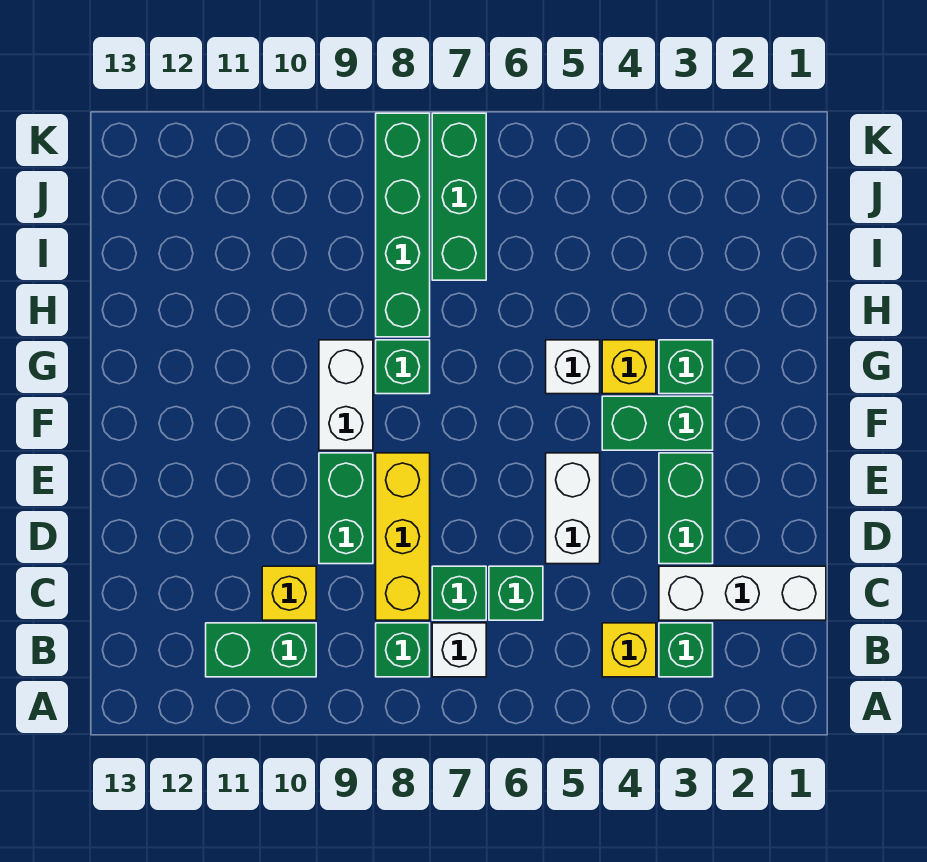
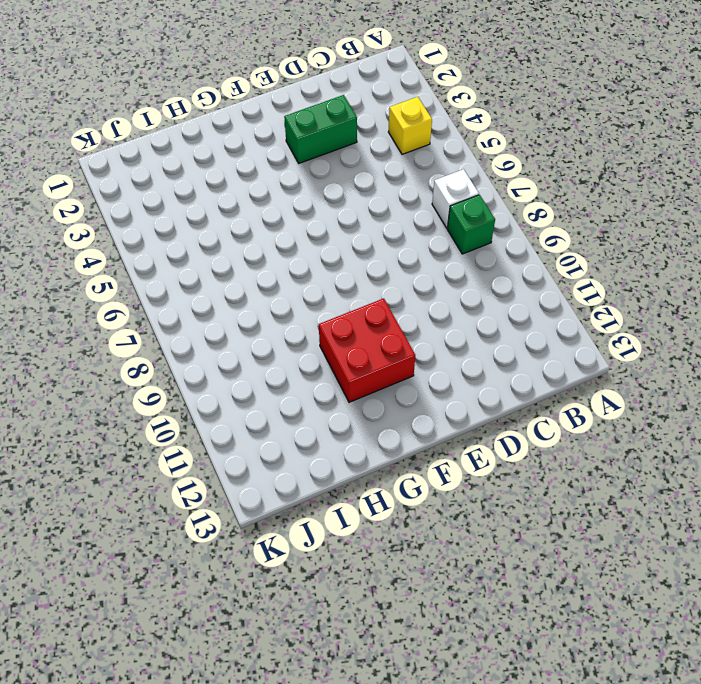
red brick F10:G11 level 1 -> none
none -> green brick B3 level 1
none -> green brick B10:B11 level 1
none -> white brick C1:C3 level 1

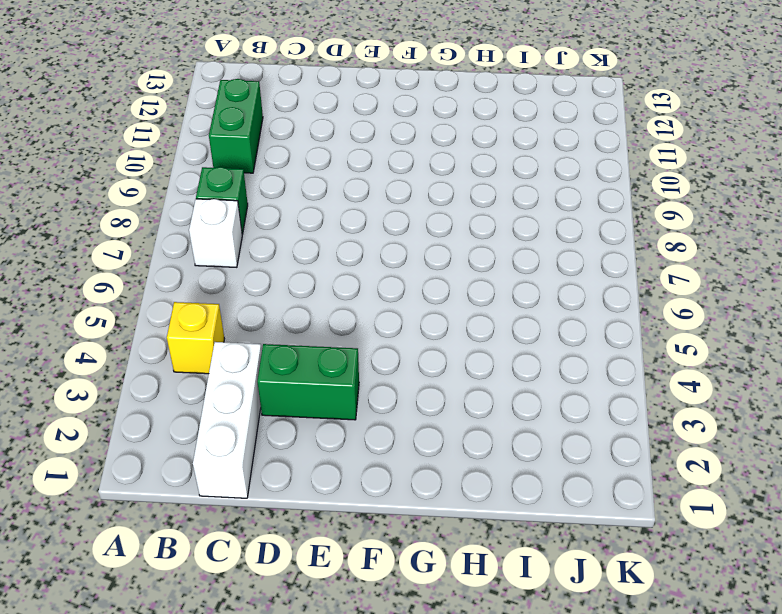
none -> green brick B3 level 1
none -> green brick C6 level 1
none -> green brick C7 level 1

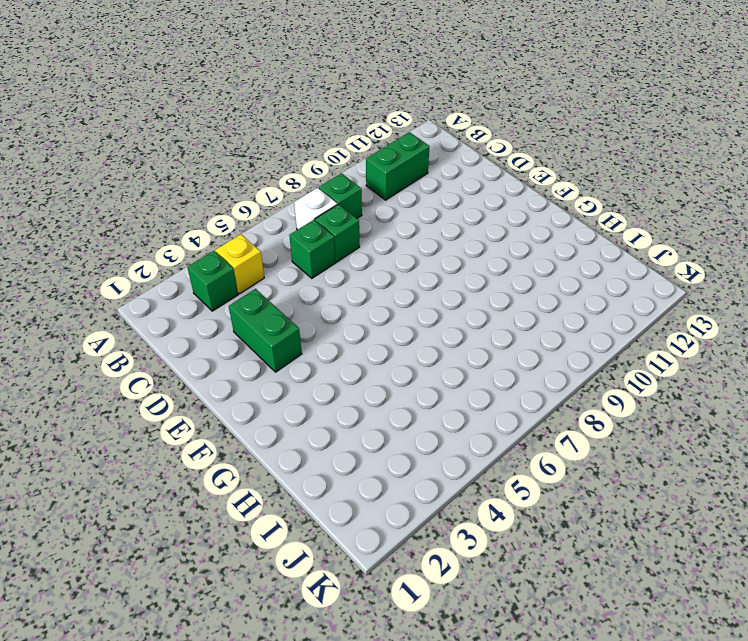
none -> white brick C1:C3 level 1
none -> yellow brick C8:E8 level 1
none -> yellow brick C10 level 1

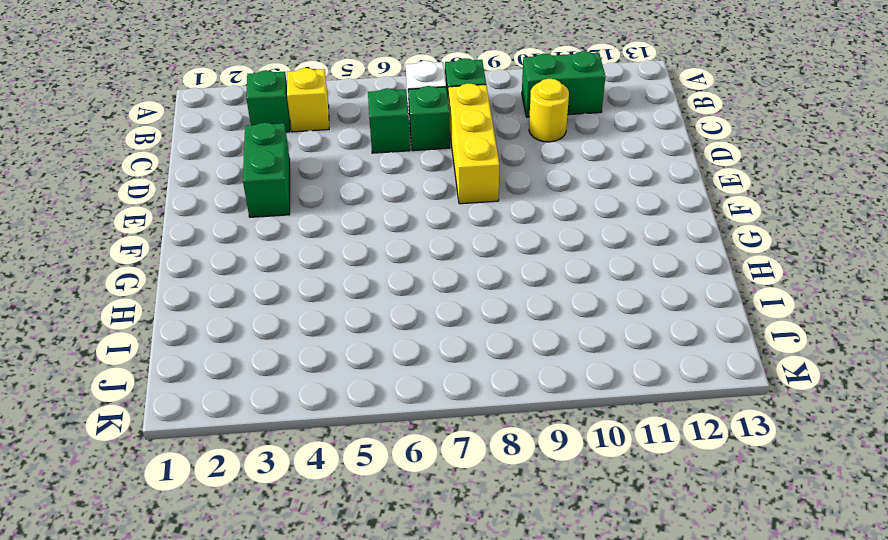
yellow round brick C10 level 1 -> yellow brick C10 level 1
none -> white brick C1:C3 level 1
none -> white brick D5:E5 level 1
none -> green brick D9:E9 level 1

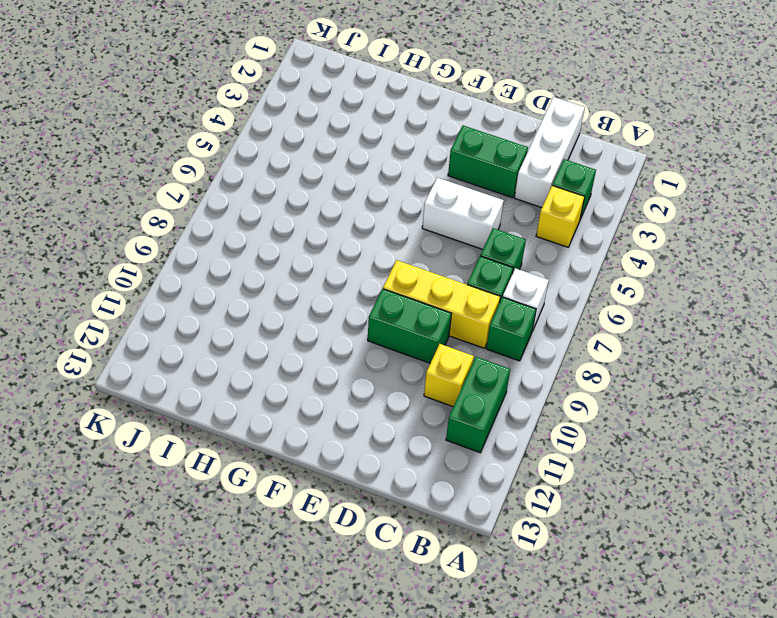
none -> green brick F3:F4 level 1
none -> white brick F9:G9 level 1
none -> green brick G3 level 1

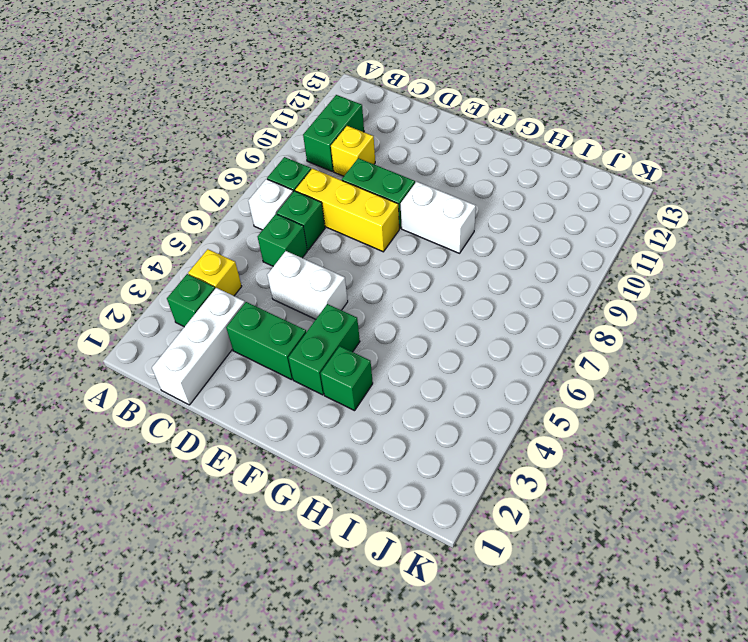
none -> yellow brick G4 level 1
none -> white brick G5 level 1
none -> green brick G8 level 1

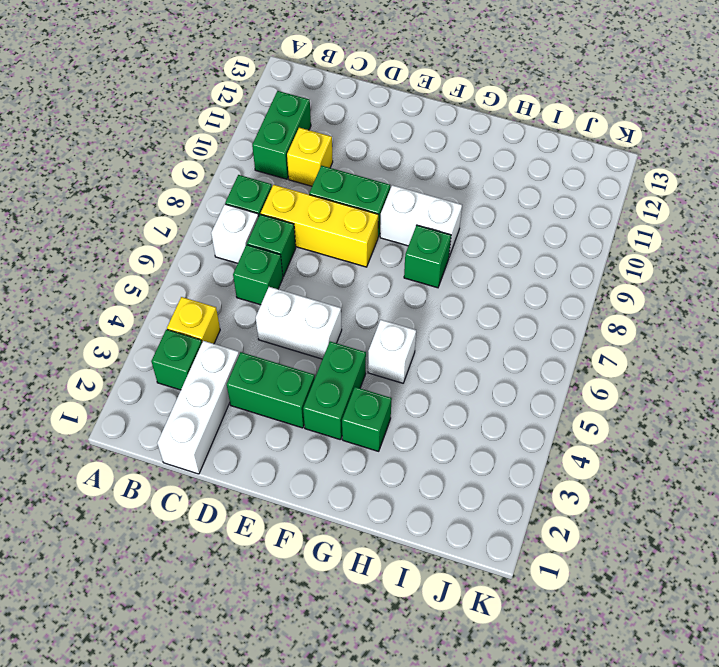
none -> yellow brick G4 level 1
none -> green brick H8:K8 level 1
none -> green brick I7:K7 level 1

